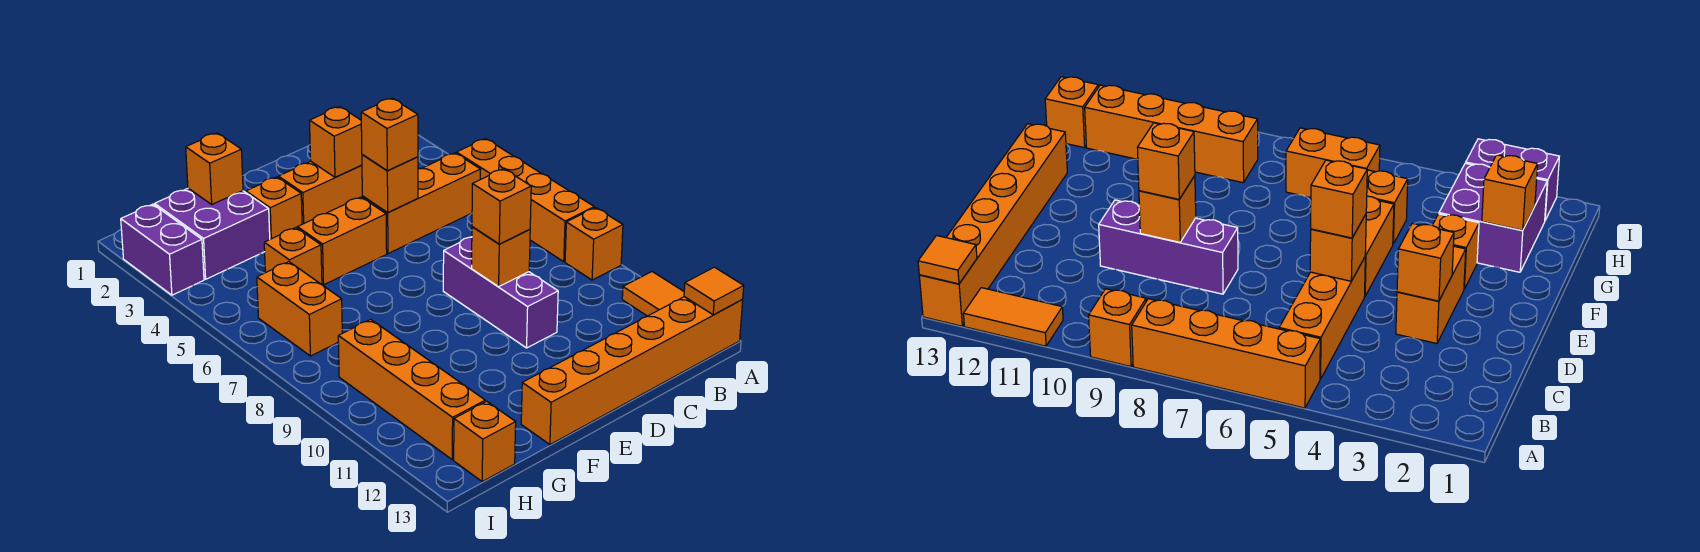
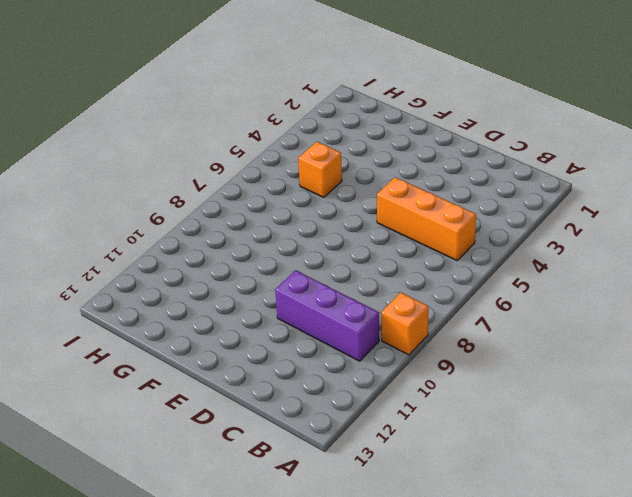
purple brick B10:D10 level 1 -> purple brick D8:D10 level 1
none -> orange brick A5:A8 level 1
none -> orange tile A11:A12 level 1
none -> orange brick A13:F13 level 1

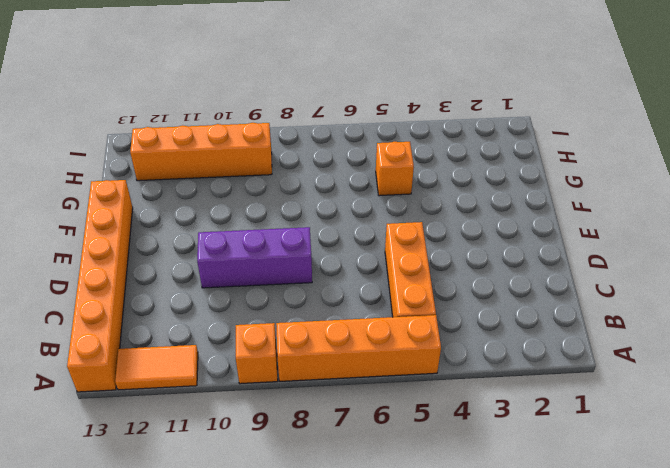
none -> orange brick D3:E3 level 1
none -> orange brick E5:F5 level 1
none -> orange brick F3 level 1

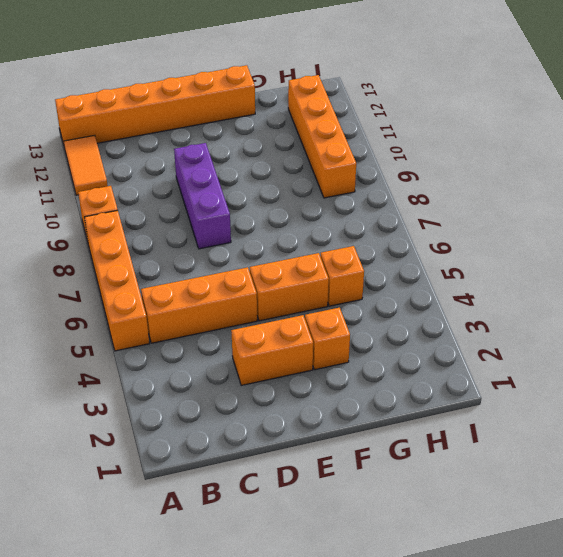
none -> purple brick G2:H3 level 1
none -> orange brick H6:H7 level 1
none -> orange brick H13 level 1

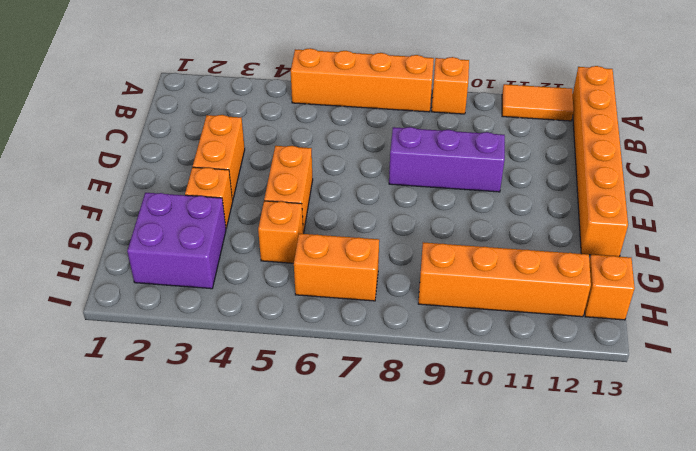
none -> orange brick B5:D5 level 1
none -> purple brick I2:I3 level 1
none -> orange tile A13 level 2

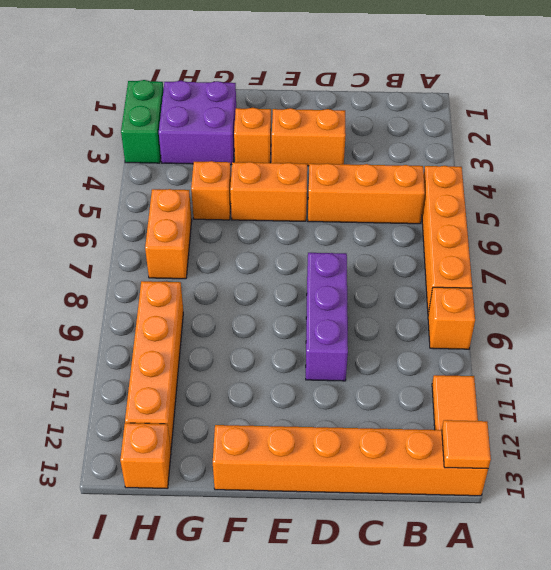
green brick I2:I3 level 1 -> purple brick I2:I3 level 1
none -> orange brick D3 level 2
none -> orange brick D5 level 2
none -> orange brick D9 level 2

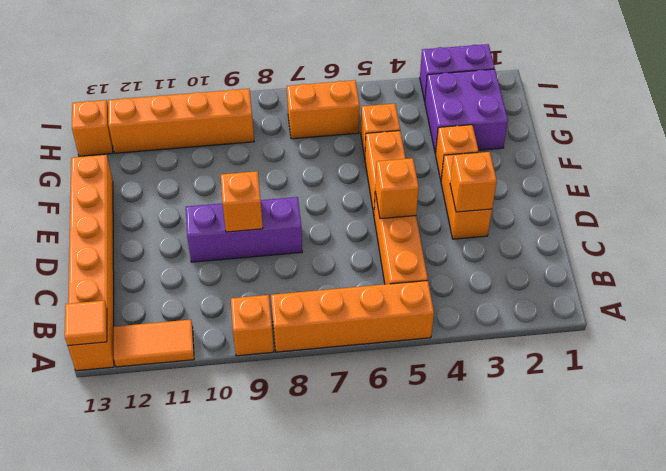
none -> orange brick G2 level 2
none -> orange brick D5 level 3
none -> orange brick D9 level 3

